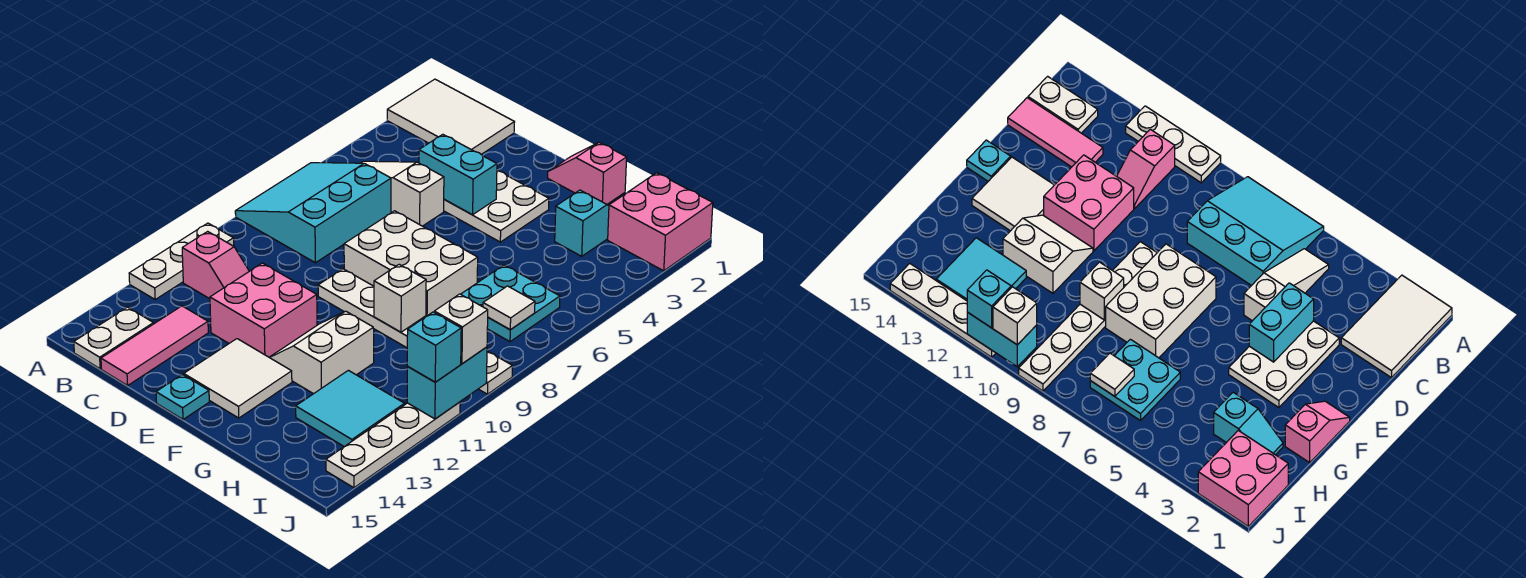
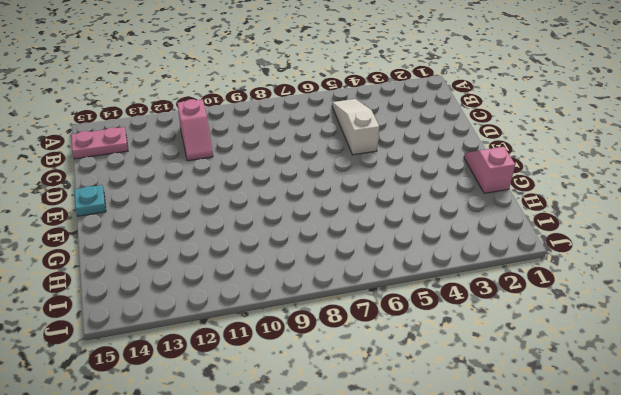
pink plate B14:B15 level 1 -> white plate B14:B15 level 1
none -> white tile A1:C2 level 1
none -> cyan slope A6:C8 level 1 top C
none -> white plate A10:A12 level 1

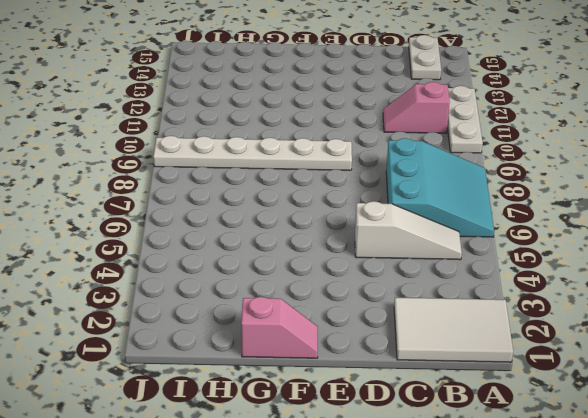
none -> pink tile C13:C15 level 1
none -> white plate D3:F4 level 1
none -> pink brick D11:E12 level 1

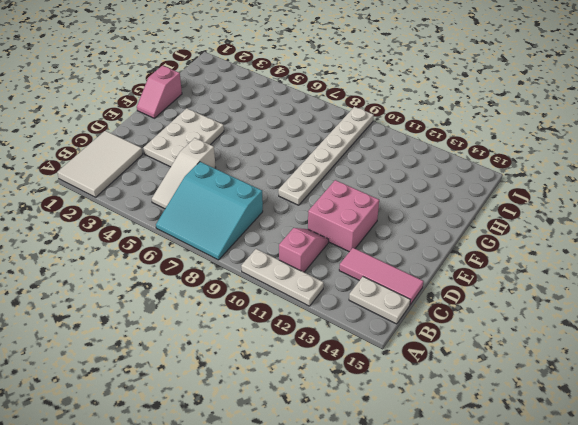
none -> white brick E7:G8 level 1
none -> white tile E13:F14 level 1
none -> cyan plate E15 level 1

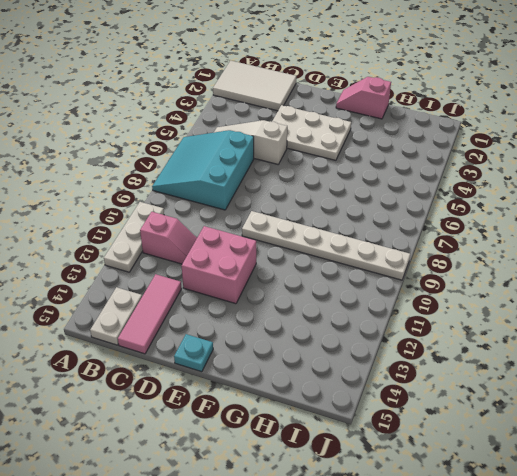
none -> white brick E7:G8 level 1
none -> white tile E13:F14 level 1
none -> white slope F11:G12 level 1 top G

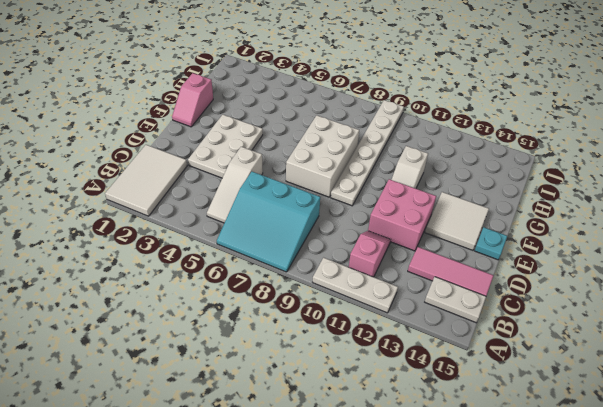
white slope F11:G11 level 1 top G -> white slope F11:G12 level 1 top G
none -> cyan slope H2:H3 level 1 top 3
none -> cyan plate H6:I7 level 1
none -> cyan tile H12:I13 level 1

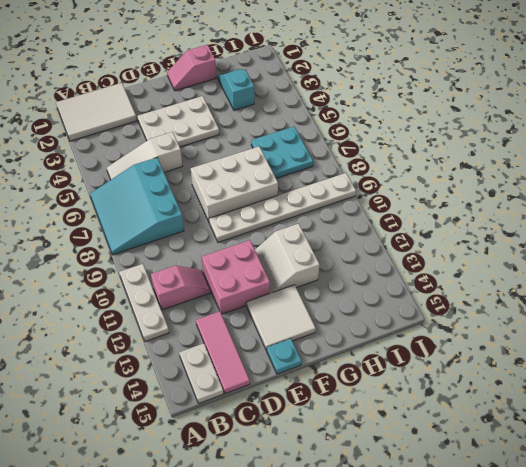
none -> cyan tile H12:I13 level 1
none -> pink brick I1:J2 level 1
none -> white plate J11:J14 level 1

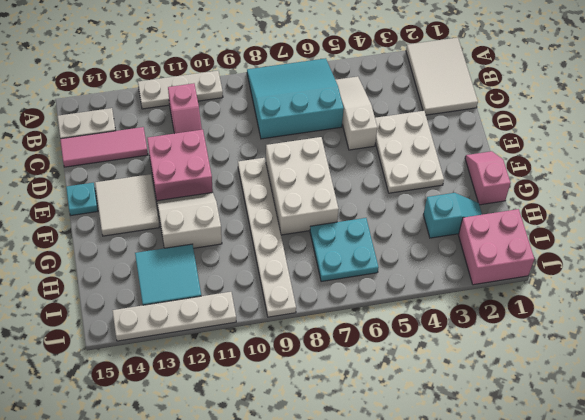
none -> cyan brick D4:E4 level 2
none -> white brick G9 level 2
none -> white tile I7 level 2

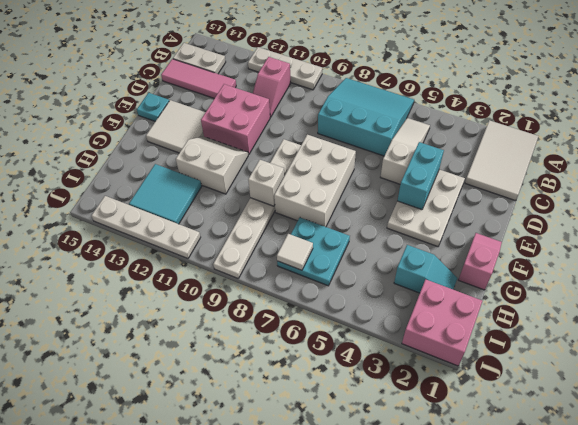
none -> cyan brick J10:J11 level 2
none -> white brick J10 level 3
none -> cyan brick J11 level 3

